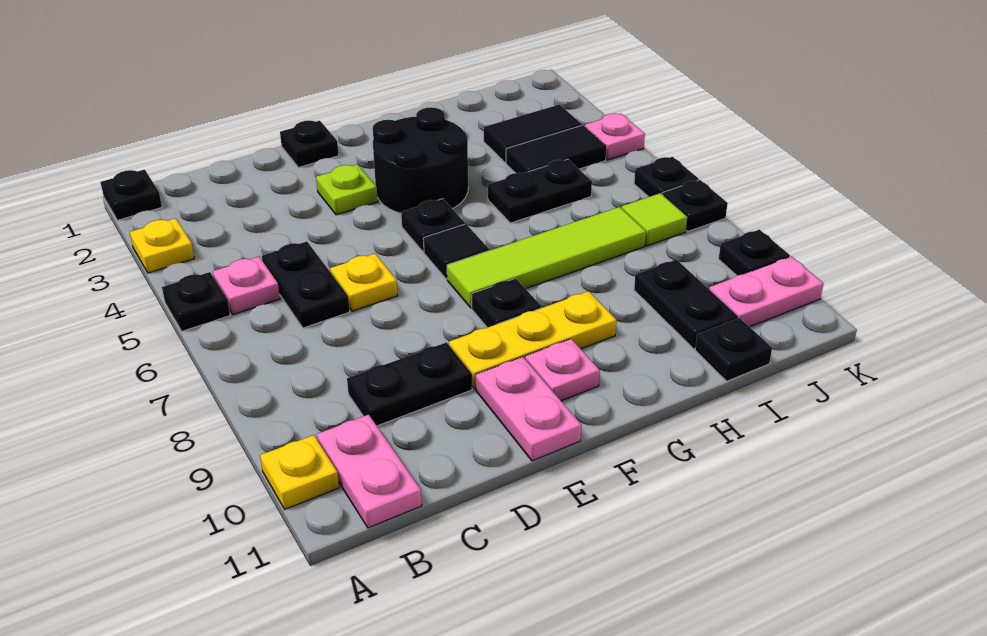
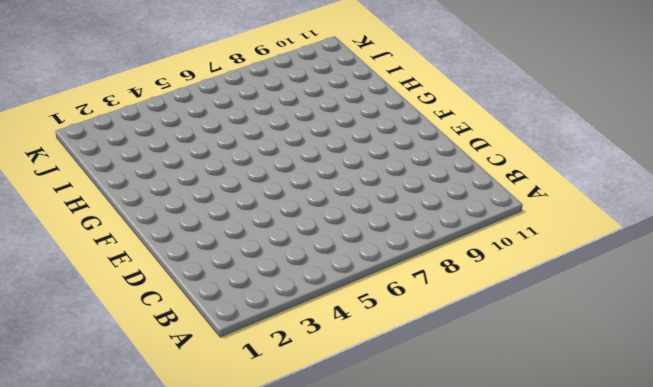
none -> black plate A1 level 1
none -> yellow plate A3 level 1
none -> black plate A5 level 1
none -> yellow plate A10 level 1

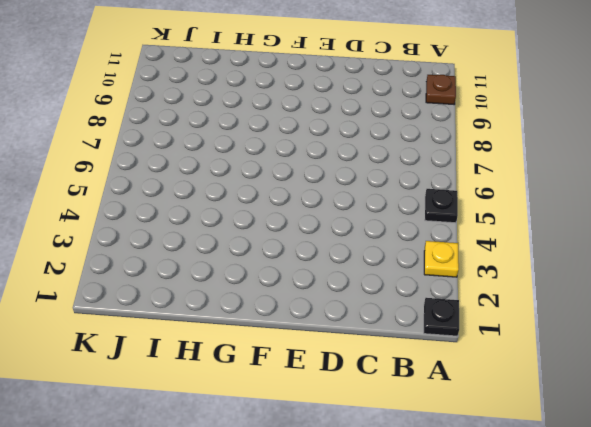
brown plate A10 level 1 -> yellow plate A10 level 1
none -> pink plate B5 level 1
none -> pink plate B10:B11 level 1
none -> black plate C5:C6 level 1
none -> black plate C9:D9 level 1

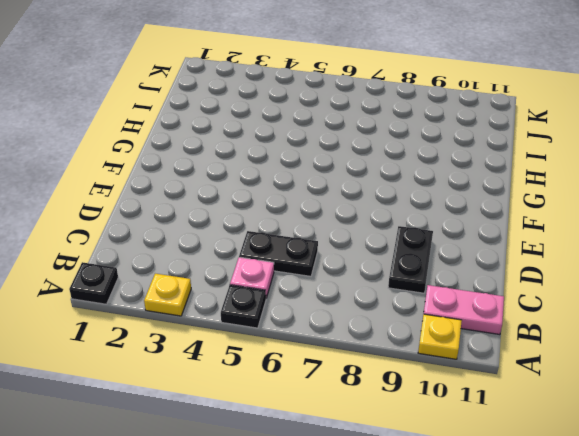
none -> yellow plate D6 level 1
none -> black plate E1 level 1
none -> lime plate E3 level 1
none -> yellow plate E9:G9 level 1

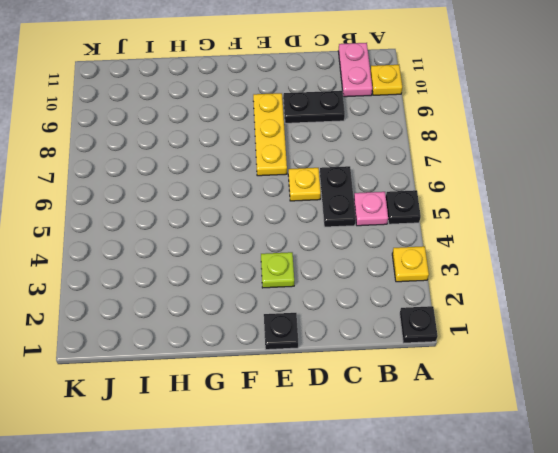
yellow plate E7:E9 level 1 -> yellow plate E9:G9 level 1
none -> pink plate E10:E11 level 1
none -> black round brick F3:G4 level 1
none -> black plate F5 level 1
none -> black tile F6 level 1

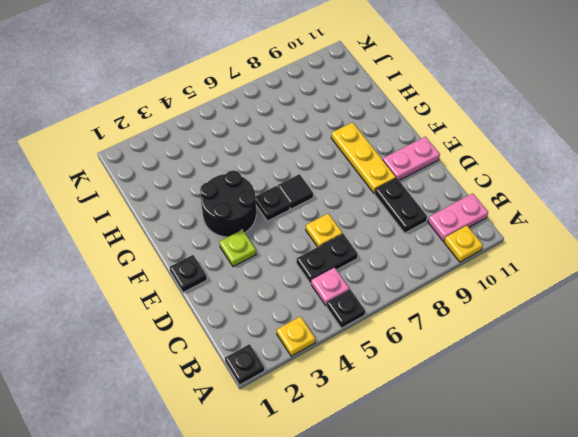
none -> lime tile F7:I7 level 1
none -> black plate F8 level 1
none -> pink plate F10 level 1
none -> black plate H5:I5 level 1

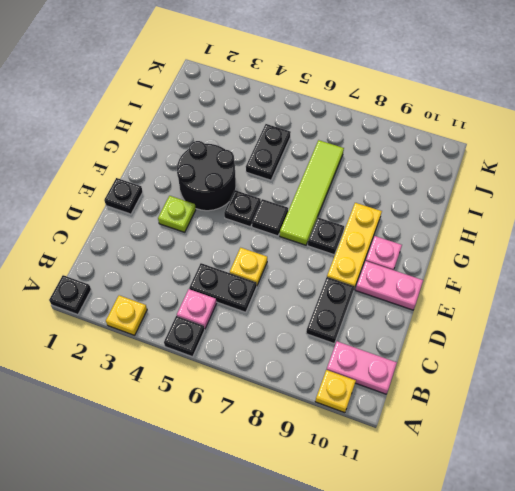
none -> black tile I3:J3 level 1
none -> black tile I4:J4 level 1
none -> black plate I9:I10 level 1
none -> black plate I11 level 1

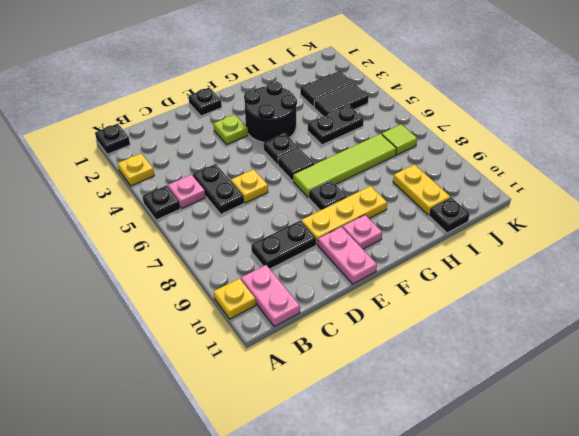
yellow plate I9:I10 level 1 -> black plate I9:I10 level 1
none -> pink plate J10:K10 level 1
none -> pink plate K4 level 1
none -> black plate K6 level 1
none -> black plate K7 level 1

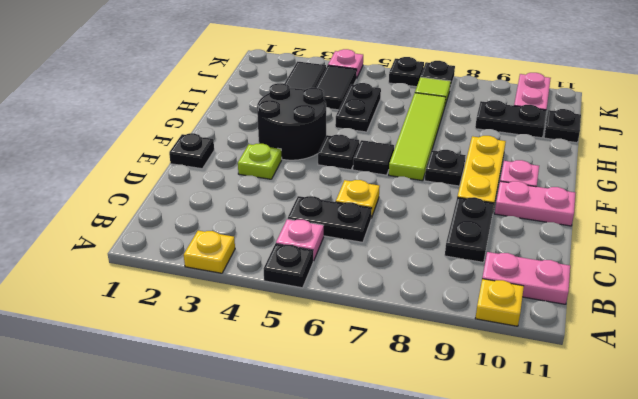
none -> black plate A1 level 1
none -> black plate K9 level 1

